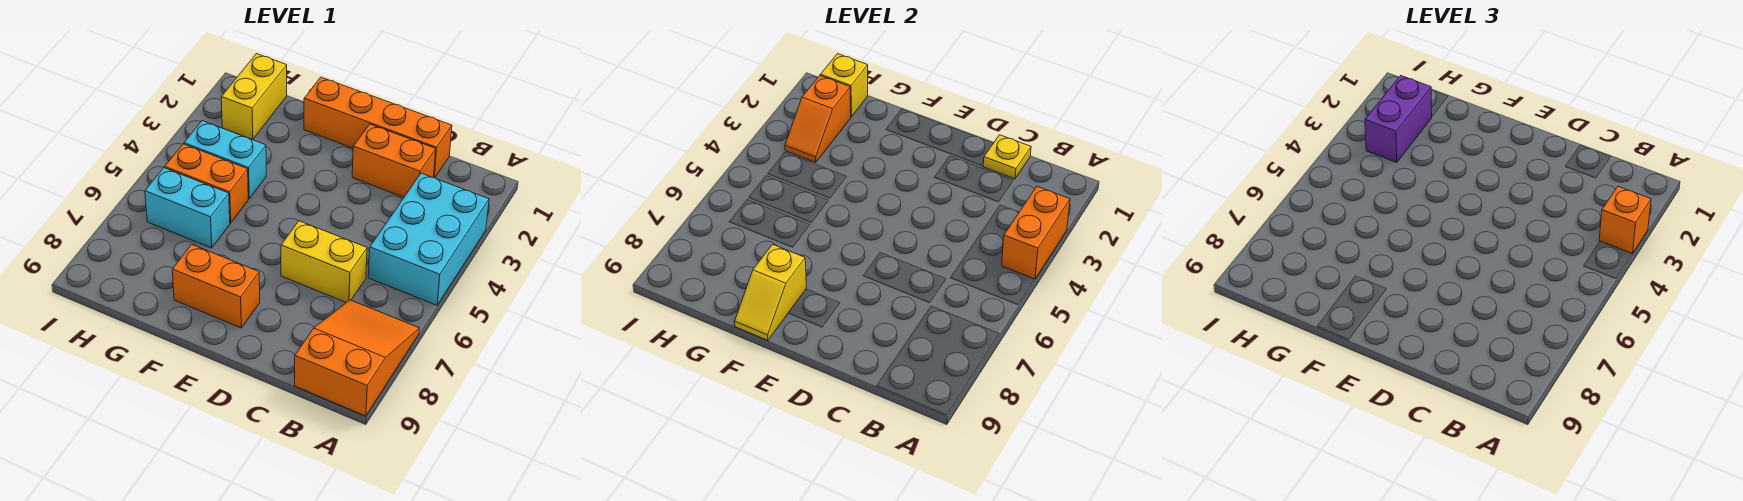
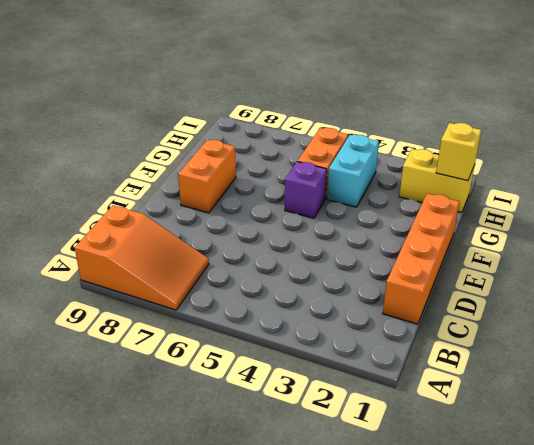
purple brick F5 level 1 -> none
none -> cyan brick A3:B5 level 1
none -> orange brick C2:D2 level 1
none -> yellow brick C6:D6 level 1

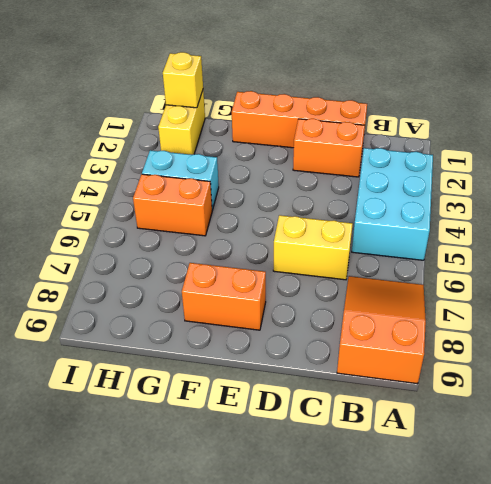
none -> cyan brick G6:H6 level 1
none -> orange brick A3:A4 level 2
none -> yellow plate C1 level 2

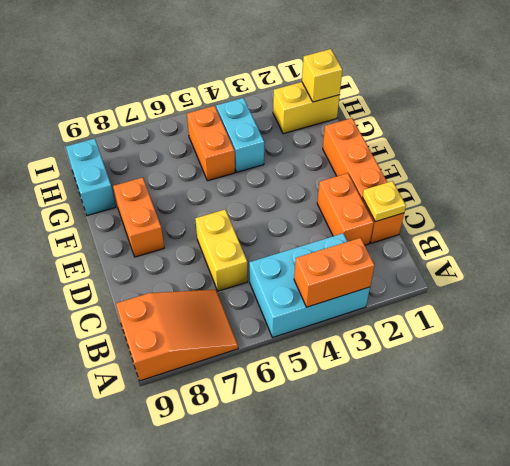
cyan brick G9:H9 level 1 -> cyan brick G6:H6 level 1
none -> yellow slope F8:F9 level 2 top 8
none -> orange slope H2:H3 level 2 top 2
none -> orange brick A3 level 3

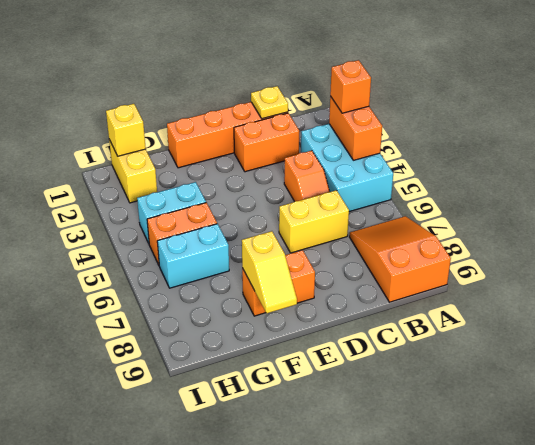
orange slope C4:C5 level 1 top 4 -> orange slope H2:H3 level 2 top 2
none -> purple brick H2:H3 level 3

